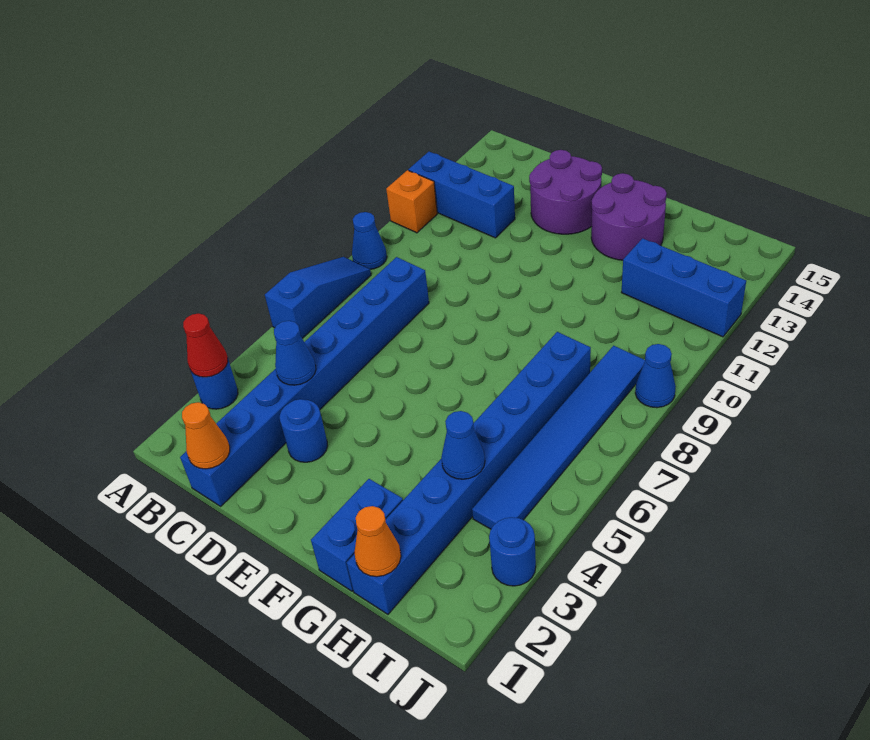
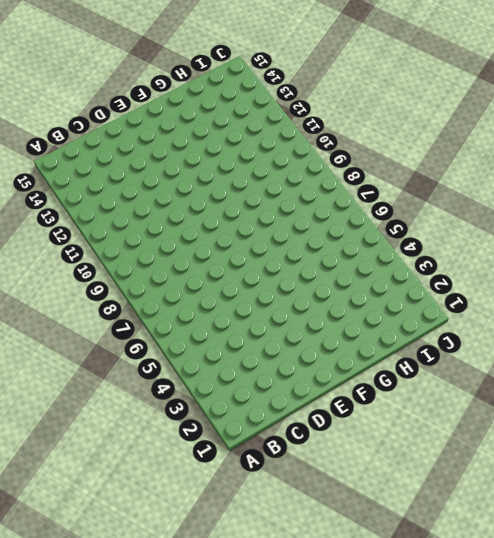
none -> blue round brick A3 level 1
none -> blue slope A6:A8 level 1 top 6
none -> blue cone A9 level 1

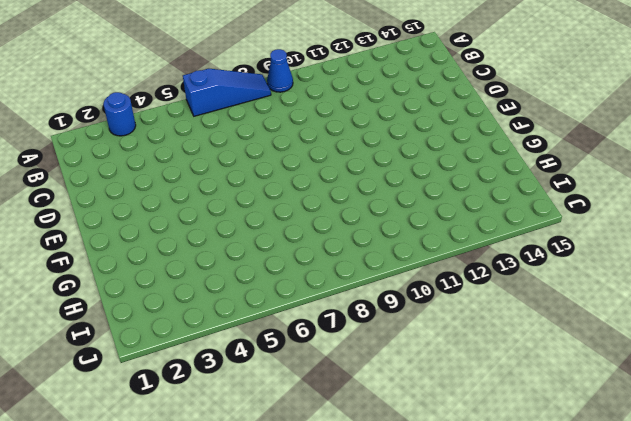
none -> orange brick A11 level 1
none -> blue brick A12:C12 level 1
none -> blue brick C1:C8 level 1

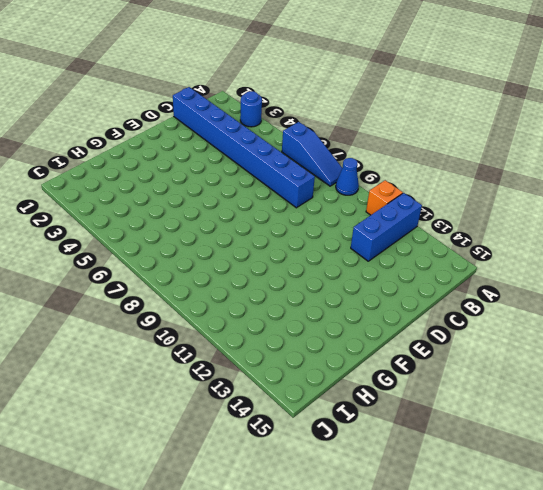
none -> blue round brick D3 level 1
none -> purple round brick D13:E14 level 1
none -> purple round brick F13:G14 level 1

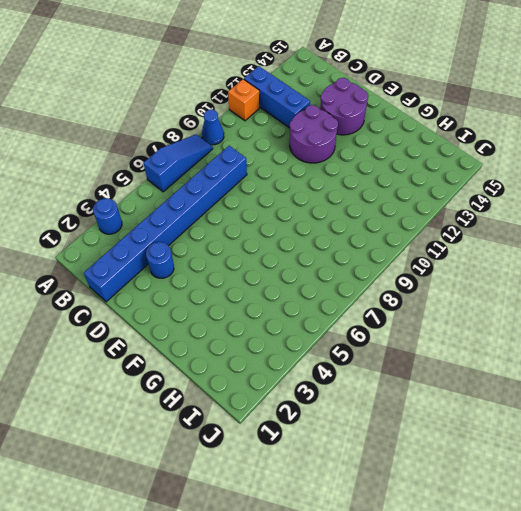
purple round brick D11:E12 level 1 -> purple round brick F13:G14 level 1
none -> blue brick G1:G2 level 1
none -> blue brick H1:H8 level 1
none -> blue brick H12:J12 level 1

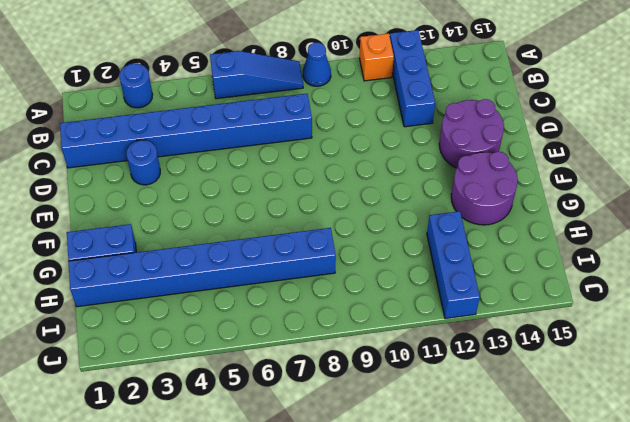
none -> blue tile I4:I9 level 1
none -> blue round brick J3 level 1
none -> blue cone J9 level 1

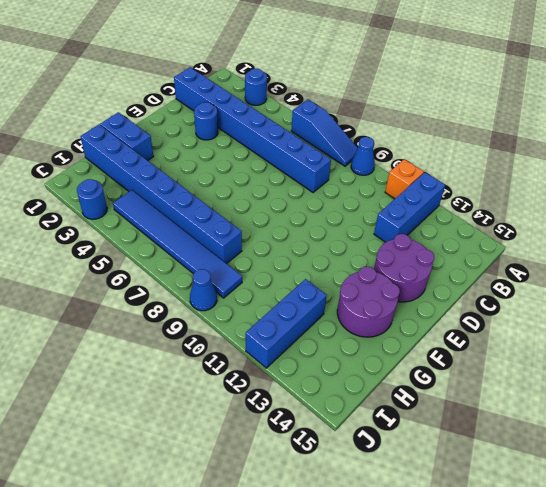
none -> red cone A3 level 2
none -> orange cone C1 level 2
none -> blue cone C4 level 2

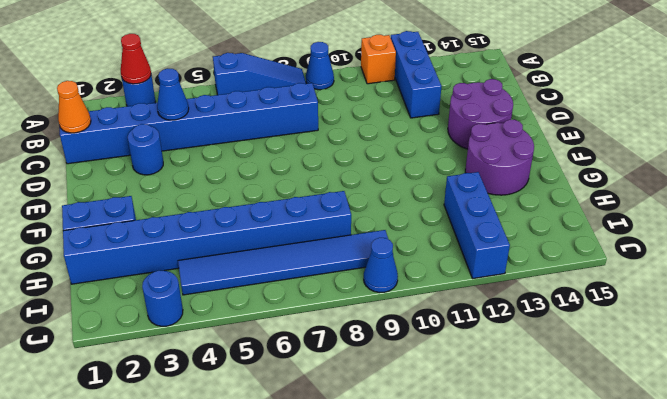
none -> orange cone H1 level 2
none -> blue cone H4 level 2

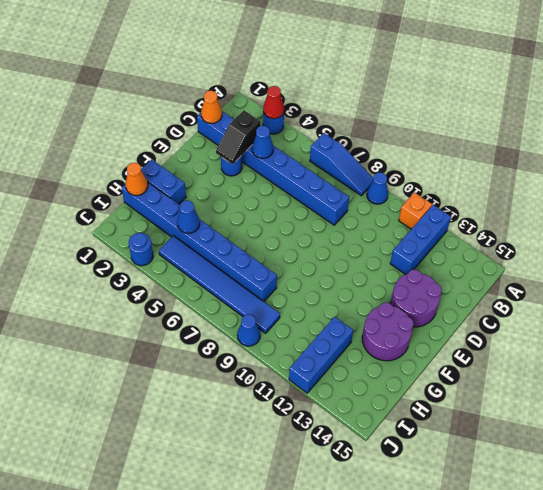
black slope C3:D3 level 2 top C -> none

